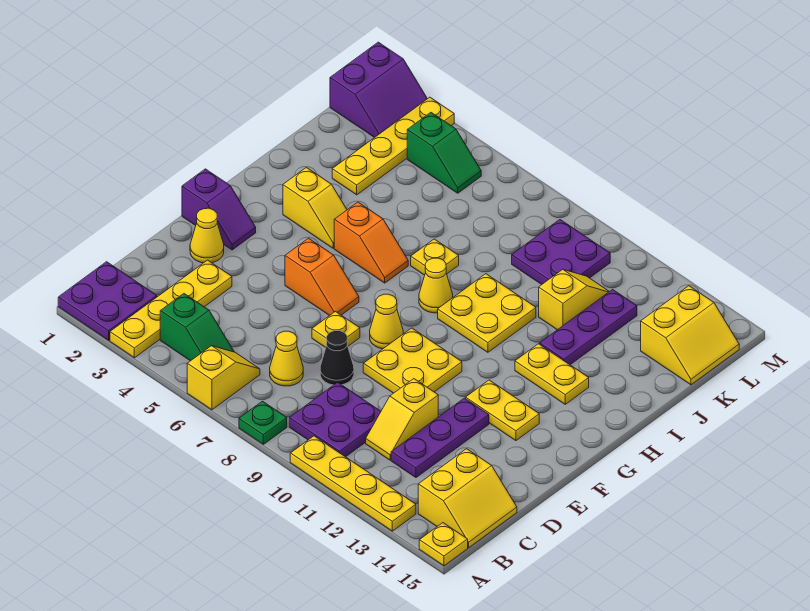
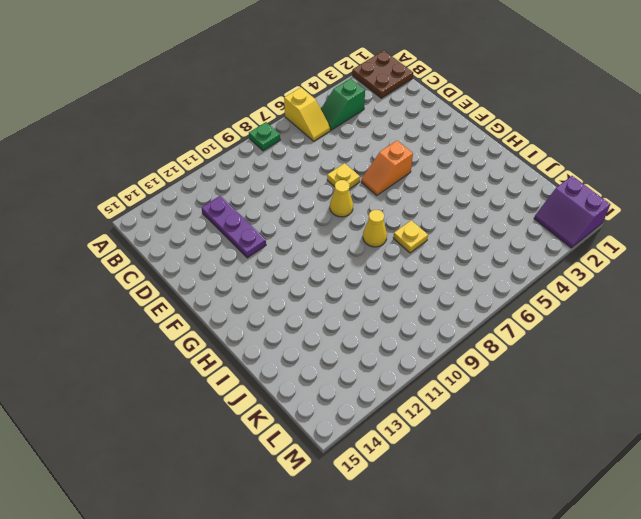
brown plate A1:B2 level 1 -> purple plate A1:B2 level 1
none -> yellow plate A3:D3 level 1
none -> yellow plate A10:A13 level 1
none -> yellow plate A15 level 1
none -> purple plate B9:C10 level 1

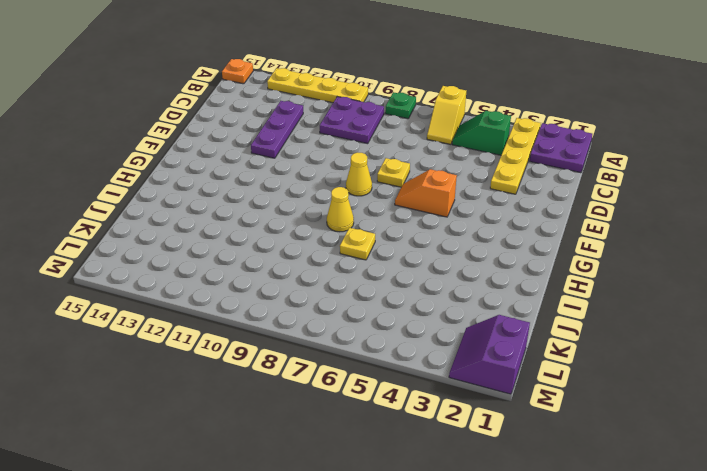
orange plate A15 level 1 -> yellow plate A15 level 1
none -> yellow slope B14:C15 level 1 top 14
none -> yellow cone C7 level 1
none -> yellow slope C11:D11 level 1 top D
none -> black cone D8 level 1

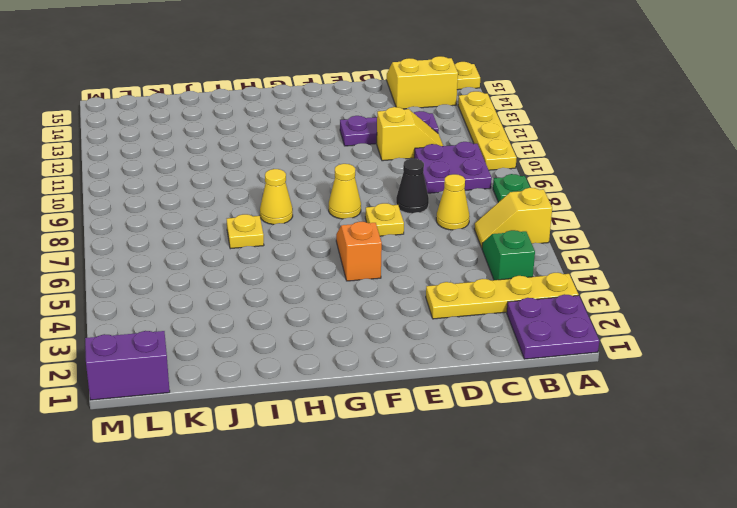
none -> yellow cone E2 level 1
none -> yellow plate E9:F10 level 1
none -> purple slope F1:F2 level 1 top 1
none -> yellow plate F12:F13 level 1

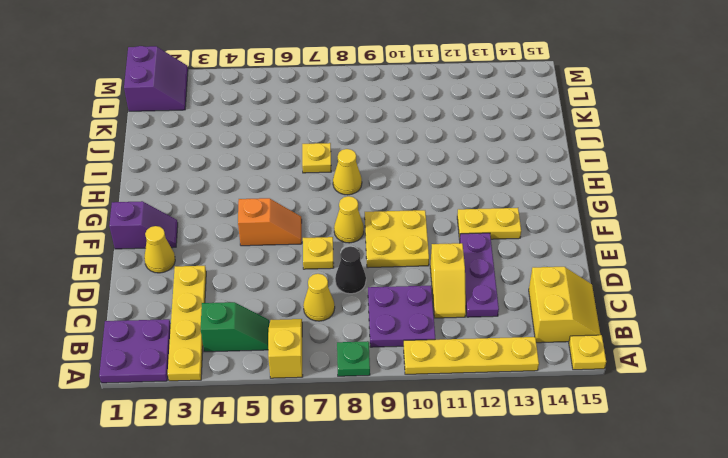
none -> yellow slope H3:H4 level 1 top 3
none -> orange slope H5:H6 level 1 top 5
none -> yellow plate H9:I10 level 1
none -> yellow plate H12:H13 level 1

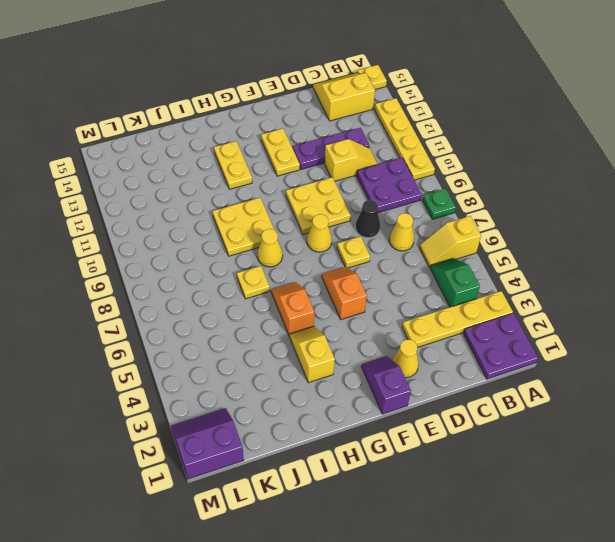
none -> purple plate I12:K12 level 1
none -> yellow plate J3:M3 level 1
none -> yellow slope J11:K11 level 1 top J
none -> purple plate K9:L10 level 1

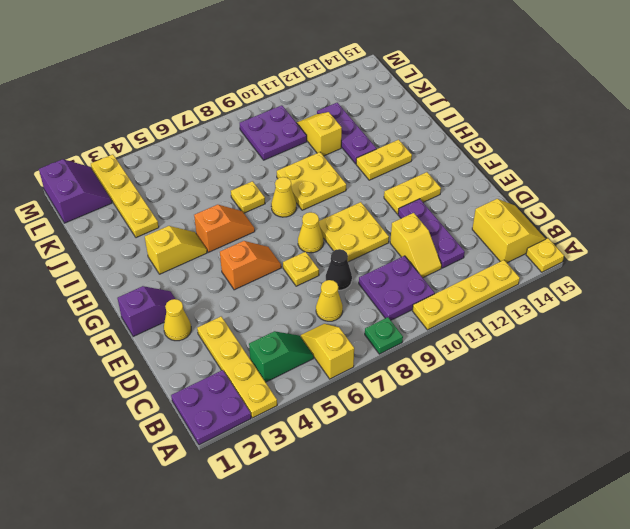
none -> yellow slope K14:L15 level 1 top 14
none -> green slope L4:L5 level 1 top 4

